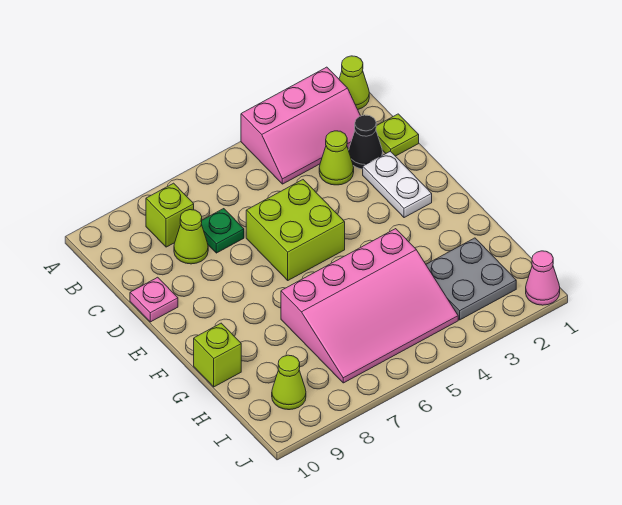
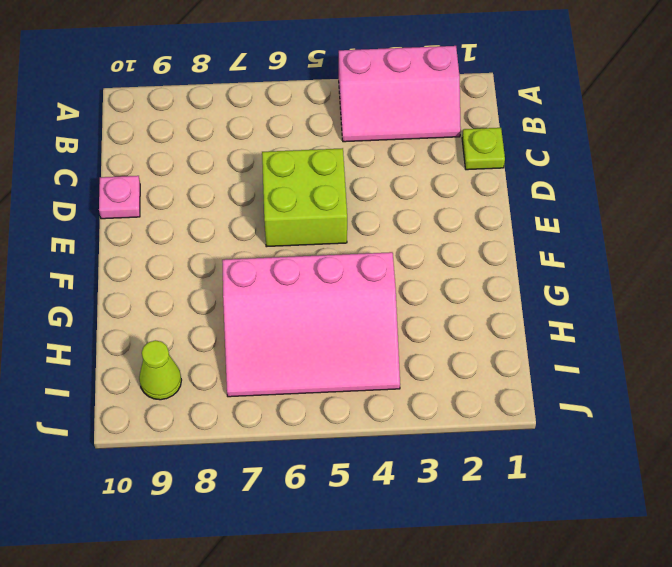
none -> lime cone A1 level 1
none -> lime brick B8 level 1
none -> black cone C2 level 1

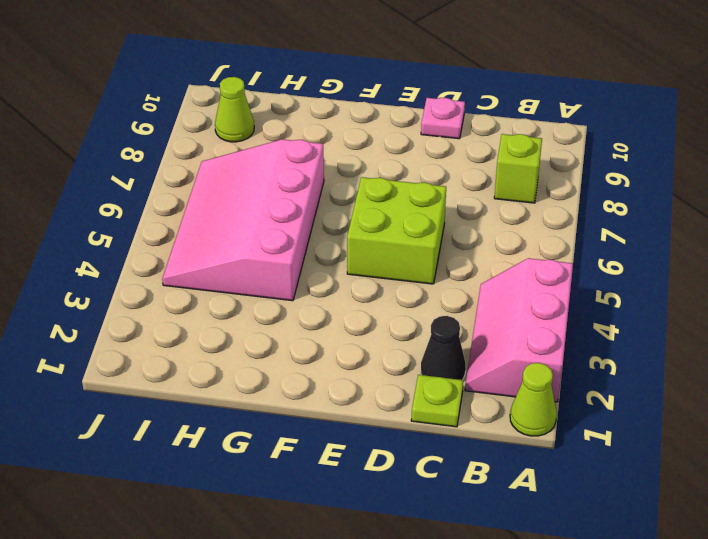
none -> lime cone C3 level 1
none -> green plate C7 level 1
none -> lime cone C8 level 1

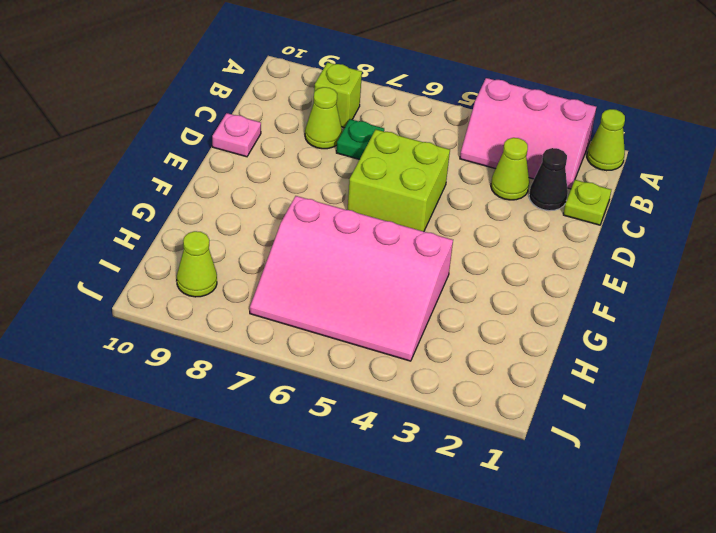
none -> white plate D2:E2 level 1
none -> lime brick G10 level 1
none -> grey plate H2:I3 level 1

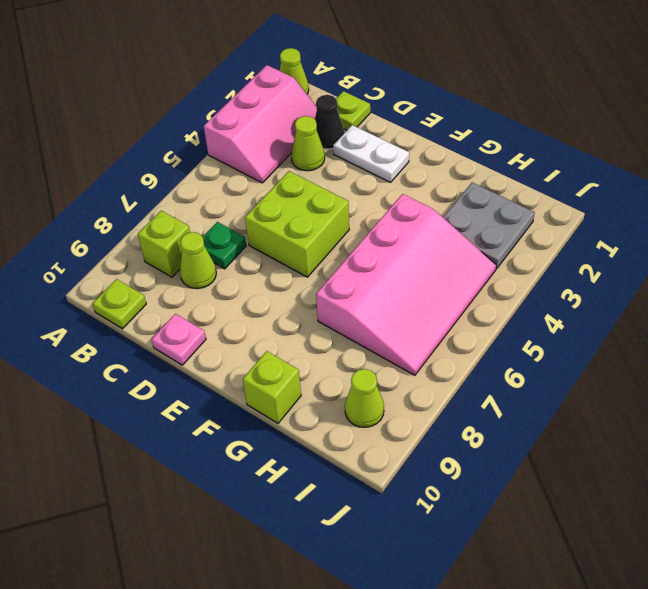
lime plate B10 level 1 -> none
none -> pink cone J1 level 1

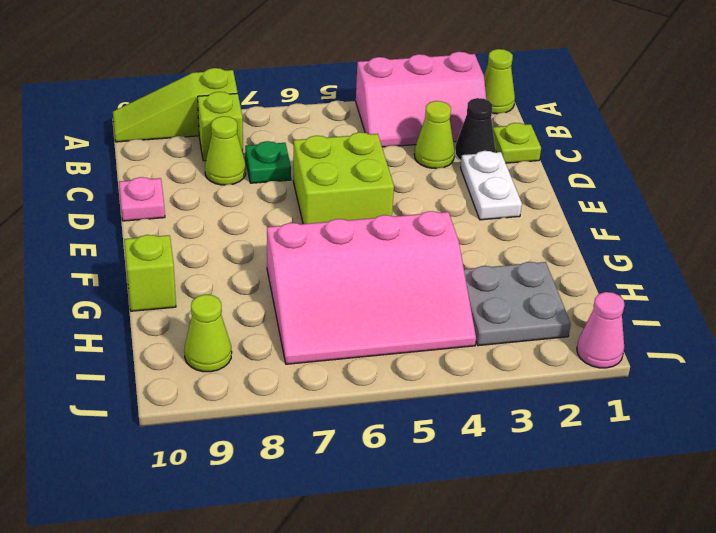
lime slope A8:A10 level 1 top 8 -> none

